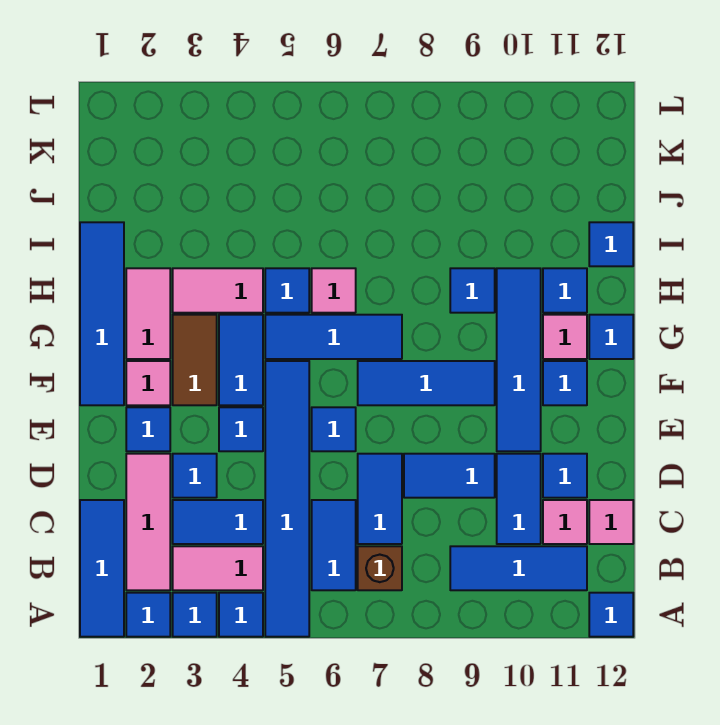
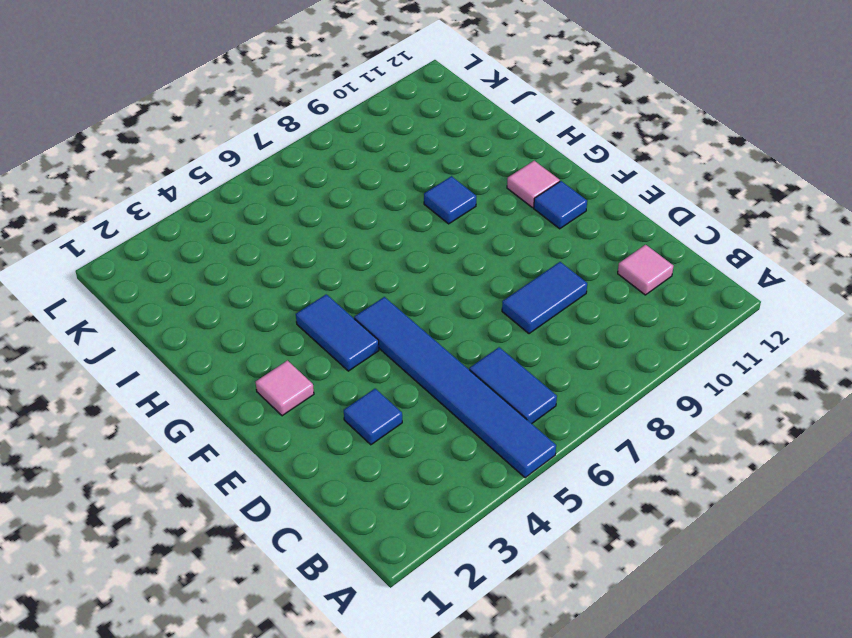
none -> blue tile A1:C1 level 1
none -> blue tile A2 level 1
none -> blue tile A3 level 1
none -> blue tile A4 level 1

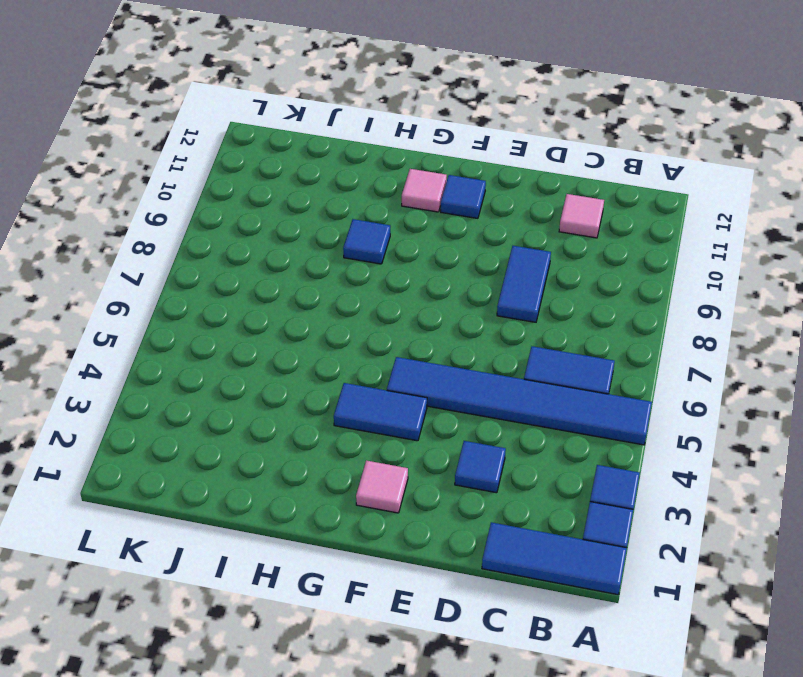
none -> blue tile A4 level 1
none -> blue tile A12 level 1
none -> pink tile B2:D2 level 1
none -> pink tile B3:B4 level 1

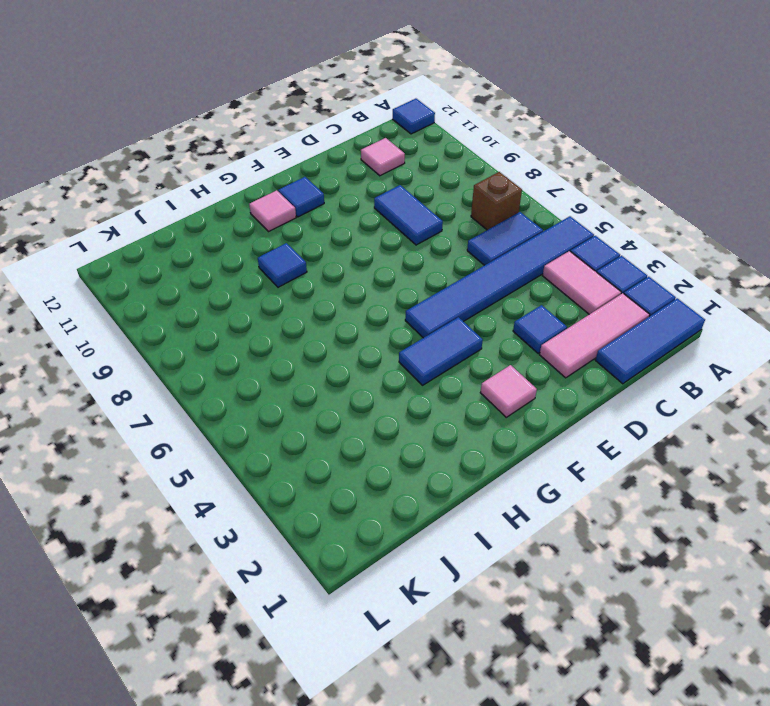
none -> blue tile B9:B11 level 1
none -> blue tile C3:C4 level 1
none -> blue tile C7:D7 level 1
none -> blue tile C10:D10 level 1

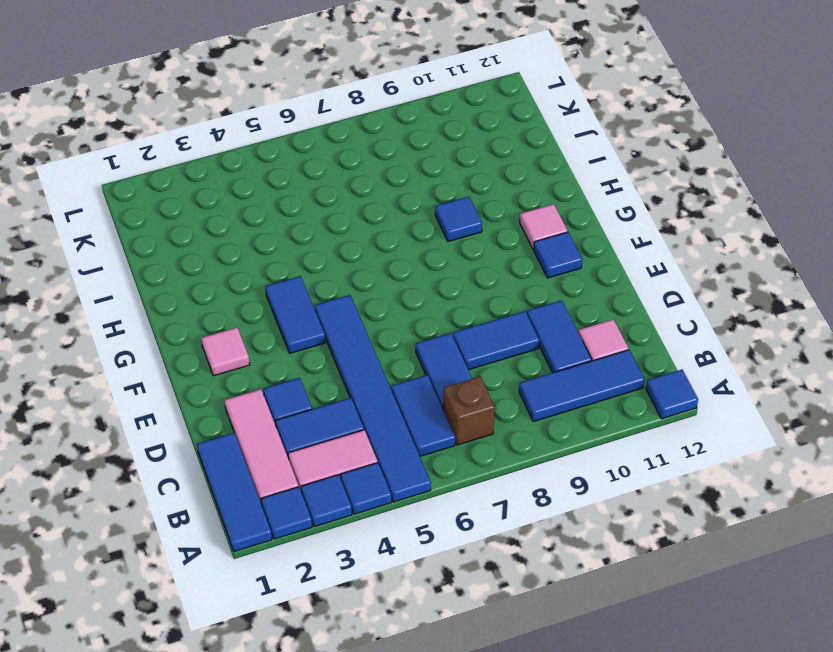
none -> pink tile C12 level 1
none -> blue tile D11 level 1
none -> blue tile E2 level 1
none -> blue tile E4 level 1

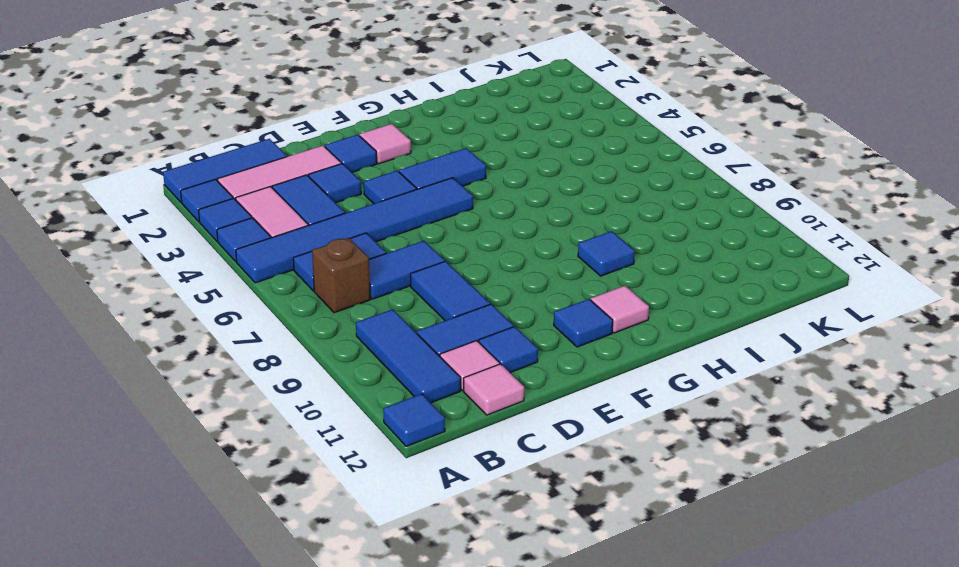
none -> blue tile E6 level 1
none -> blue tile E10:H10 level 1
none -> blue tile F1:I1 level 1
none -> brown tile F3:G3 level 1

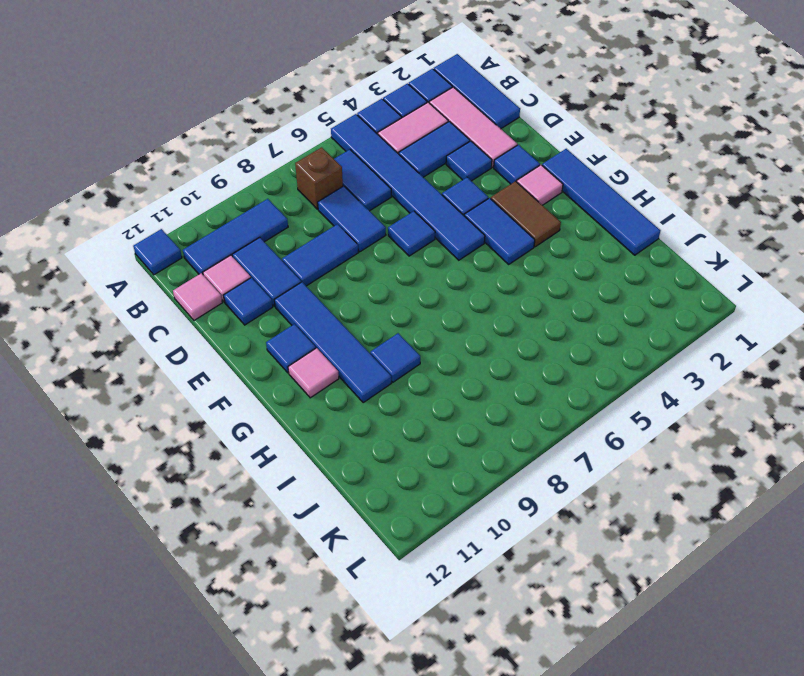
none -> blue tile F7:F9 level 1
none -> pink tile G2:H2 level 1
none -> blue tile G5:G7 level 1
none -> blue tile G12 level 1

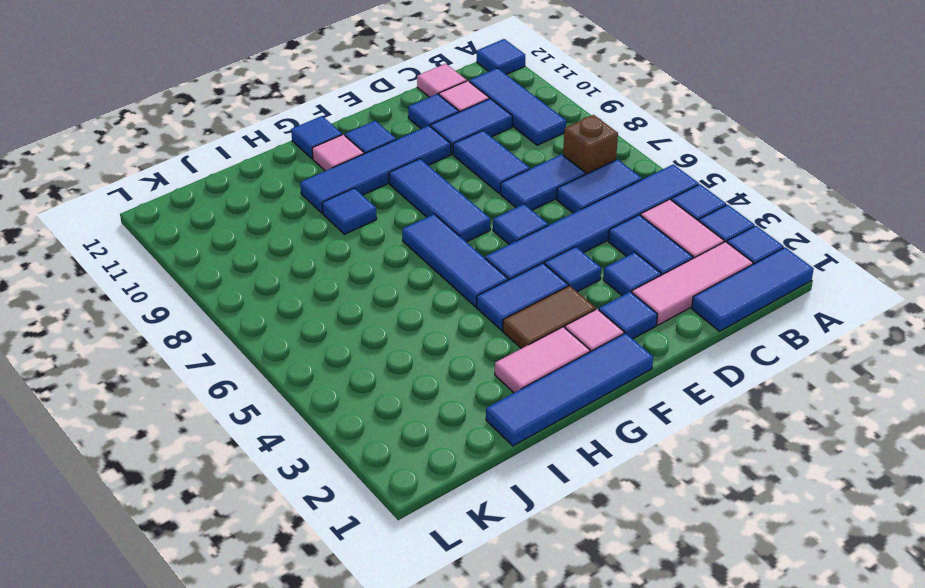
none -> pink tile H3:H4 level 1
none -> blue tile H5 level 1
none -> pink tile H6 level 1
none -> blue tile H11 level 1

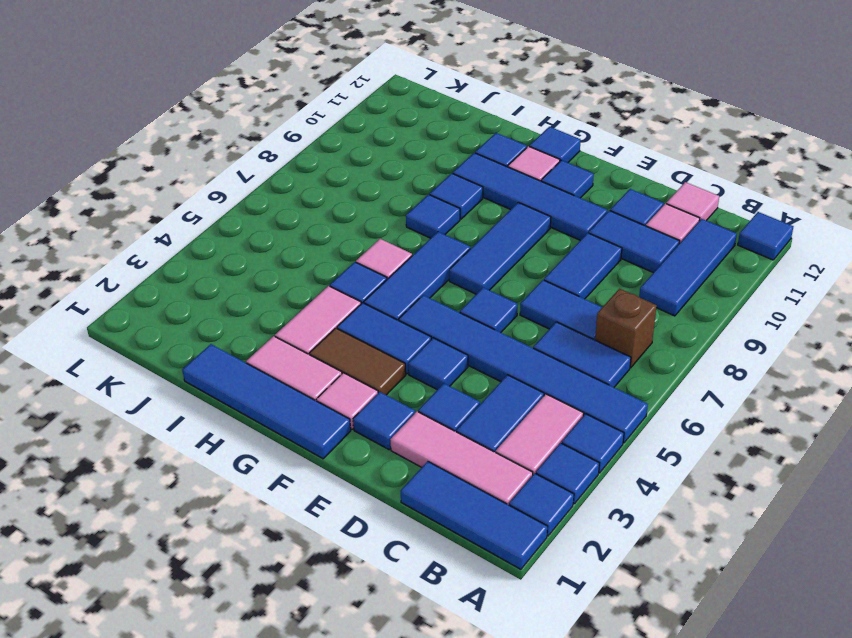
blue tile H8 level 1 -> blue tile I12 level 1

